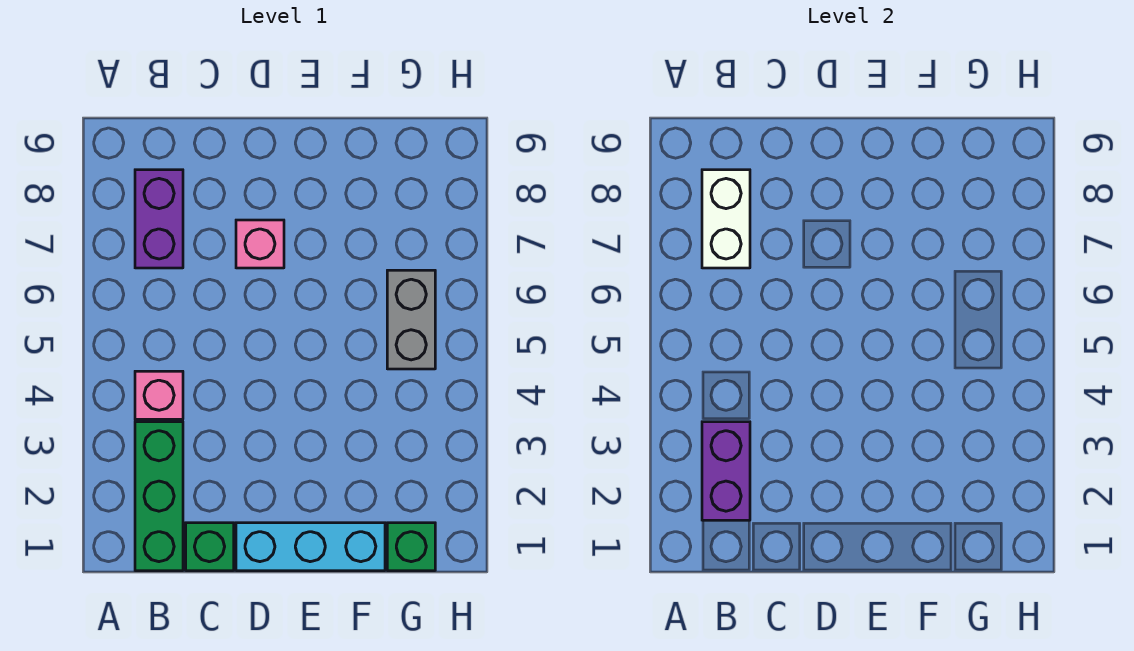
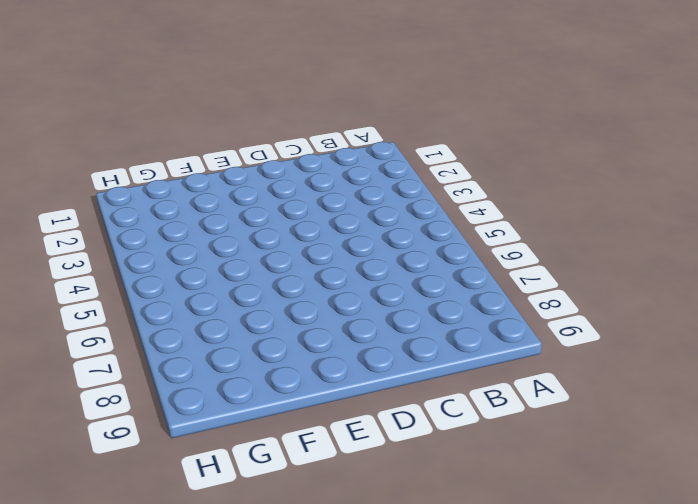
none -> green brick B1:B3 level 1
none -> pink brick B4 level 1

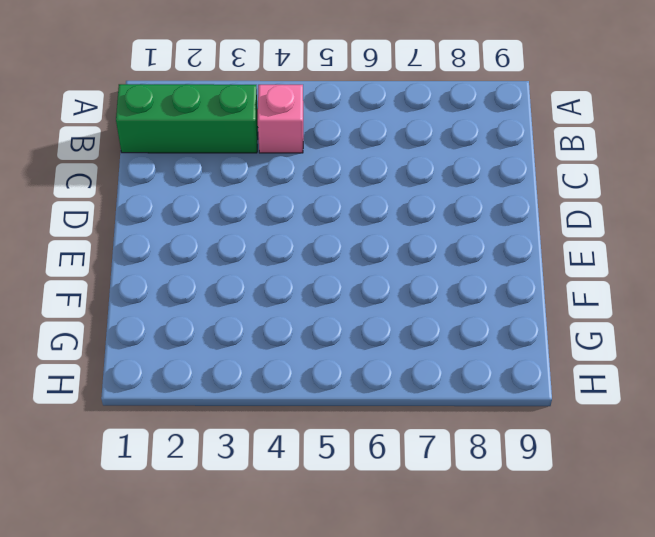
none -> purple brick B7:B8 level 1
none -> green brick C1 level 1

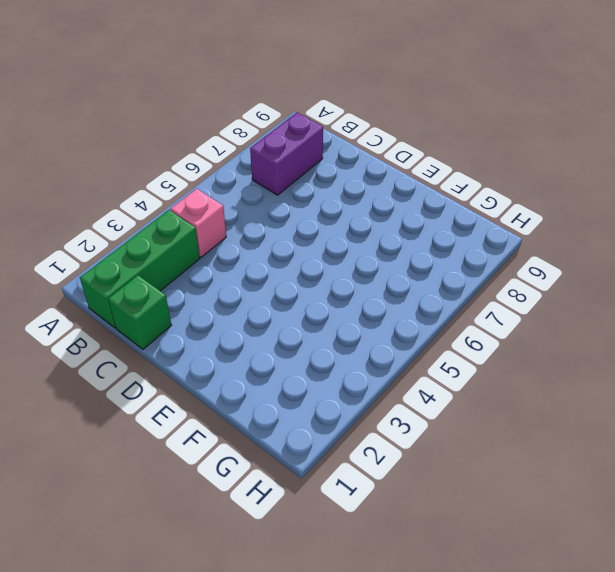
none -> cyan brick D1:F1 level 1
none -> pink brick D7 level 1

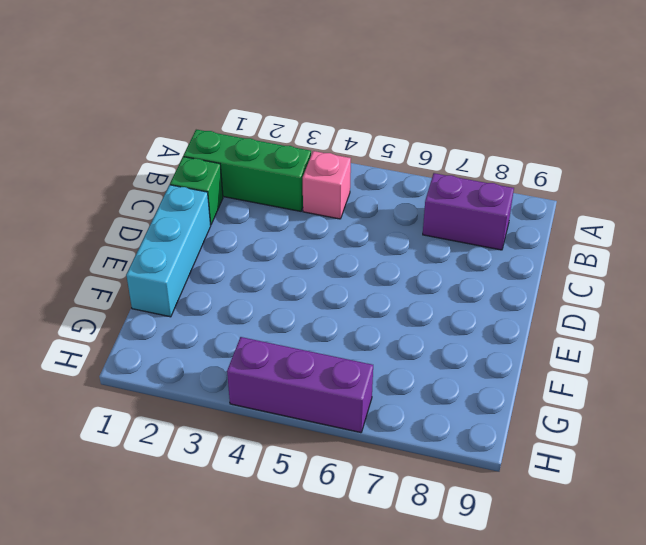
purple brick H4:H6 level 1 -> none
none -> pink brick D7 level 1
none -> green brick G1 level 1

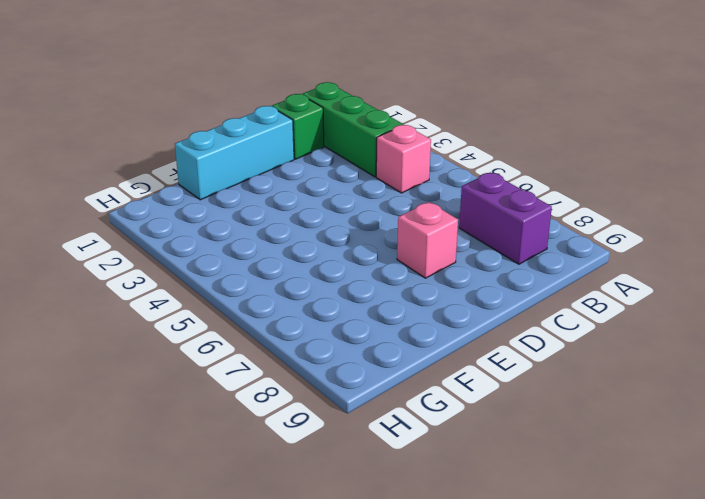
none -> green brick G1 level 1
none -> grey brick G5:G6 level 1

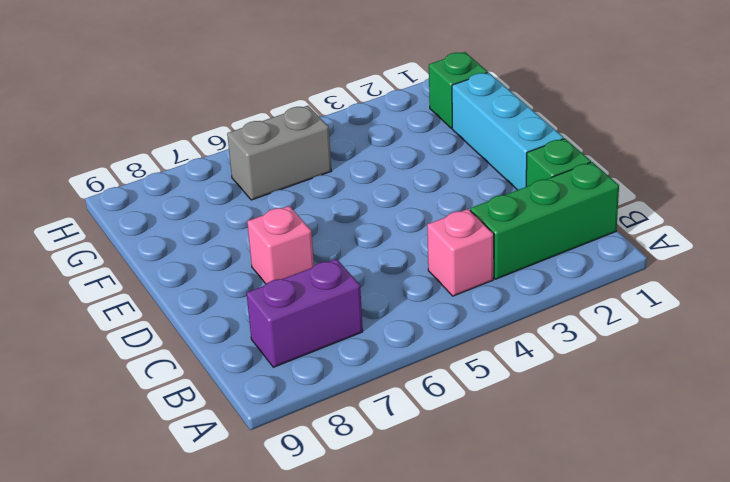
none -> purple brick B2:B3 level 2
none -> white brick B7:B8 level 2

